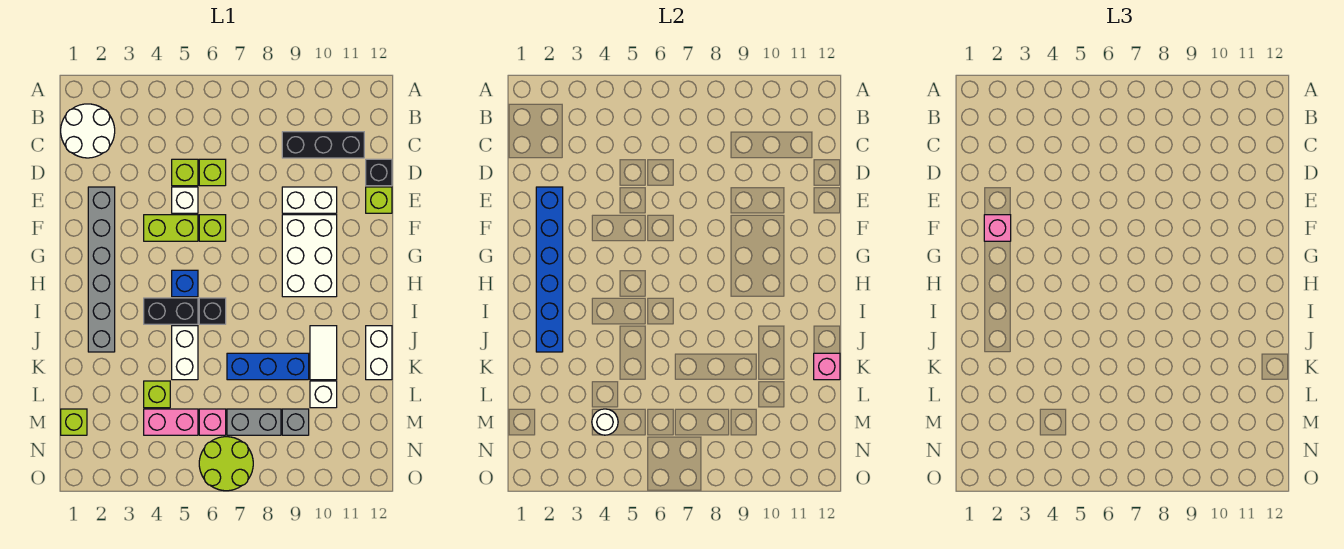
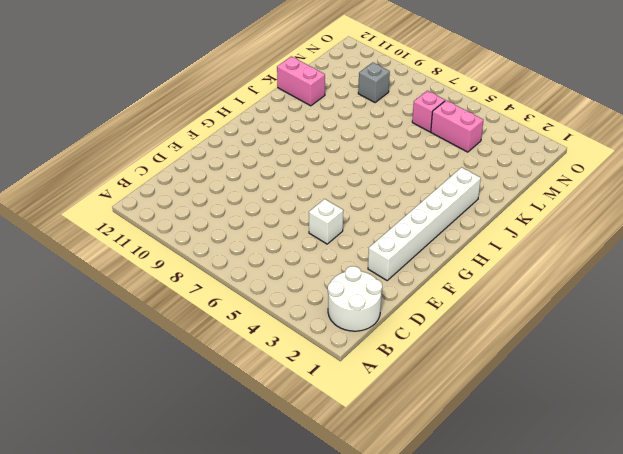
white brick E2:J2 level 1 -> grey brick E2:J2 level 1
pink brick K11:K12 level 1 -> white brick J12:K12 level 1
none -> black brick C9:C11 level 1
none -> lime brick D5 level 1
none -> lime brick D6 level 1
none -> black brick D12 level 1

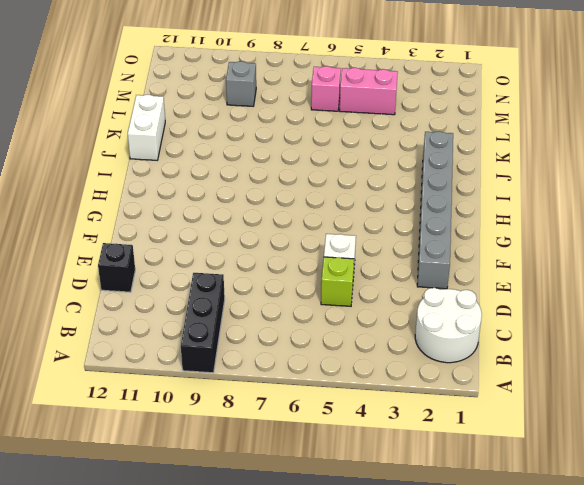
black brick A9:C9 level 1 -> black brick C9:C11 level 1
none -> lime brick D6 level 1
none -> white brick E9:E10 level 1
none -> lime brick E12 level 1
none -> lime brick F4:F5 level 1

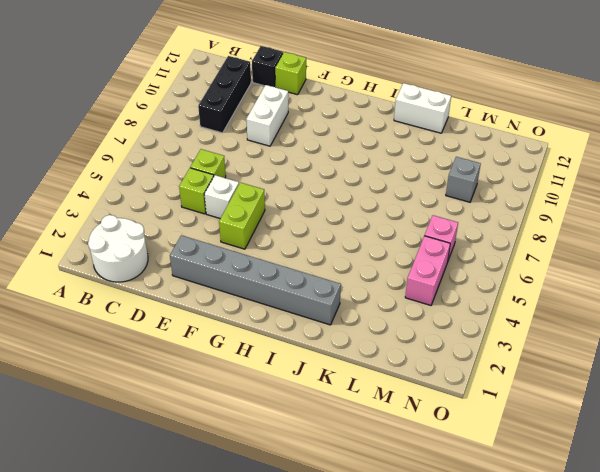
none -> lime brick F6 level 1
none -> white brick F9:H10 level 1
none -> blue brick H5 level 1
none -> black brick I4:I5 level 1

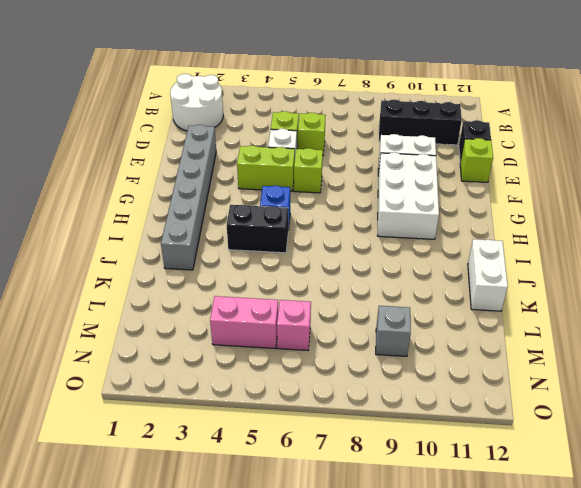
none -> black brick I6 level 1
none -> white brick J5:K5 level 1
none -> white tile J10:K10 level 1
none -> blue brick K7:K9 level 1

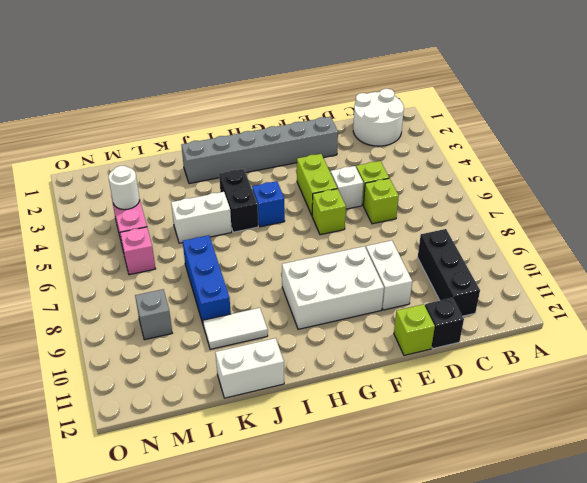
none -> black brick I6 level 1
none -> lime brick L4 level 1
none -> white brick L10 level 1
none -> lime brick M1 level 1

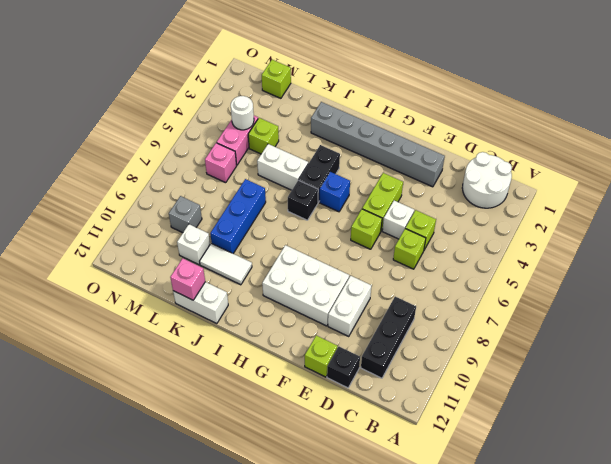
none -> grey brick M7:M8 level 1
none -> lime round brick N6:O7 level 1
none -> blue brick E2:J2 level 2
none -> pink brick F2 level 3

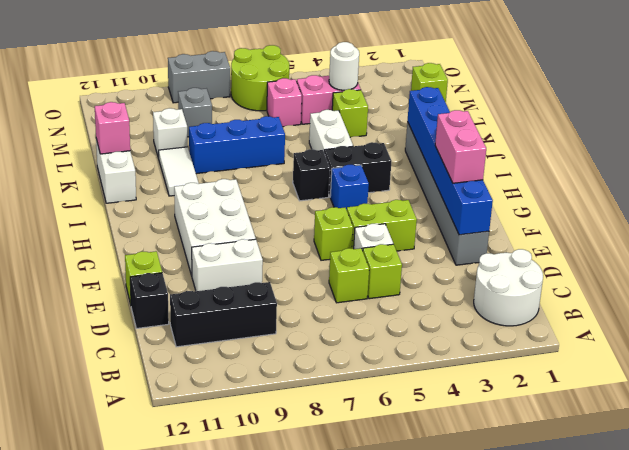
pink brick F2:G2 level 3 -> pink brick F2 level 3
grey brick O8:O9 level 1 -> grey brick M7:M8 level 1

